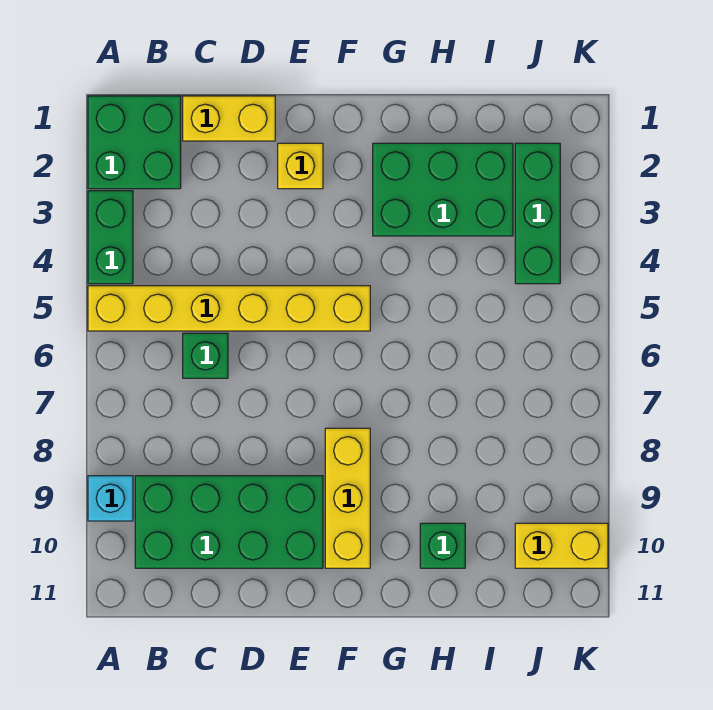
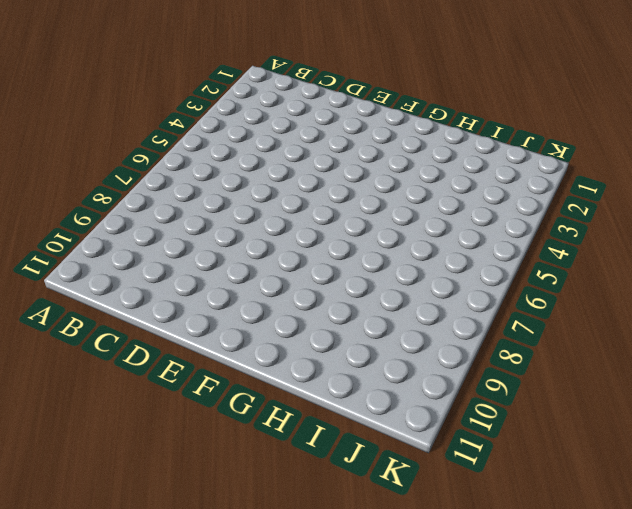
none -> green brick A1:B2 level 1
none -> green brick A3:A4 level 1
none -> yellow brick A5:F5 level 1

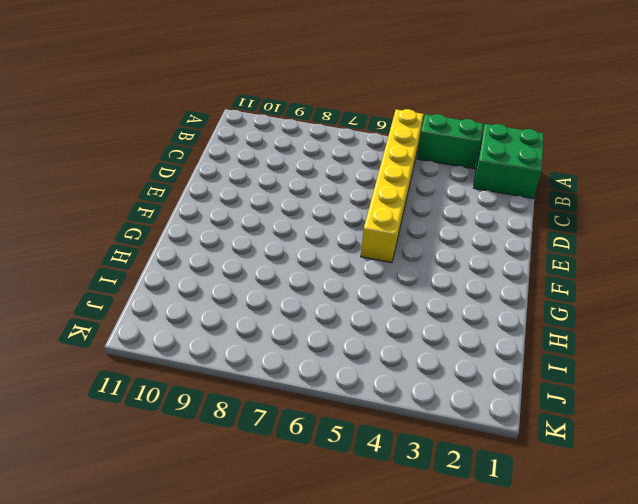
none -> cyan brick A9 level 1
none -> green brick B9:E10 level 1
none -> yellow brick C1:D1 level 1

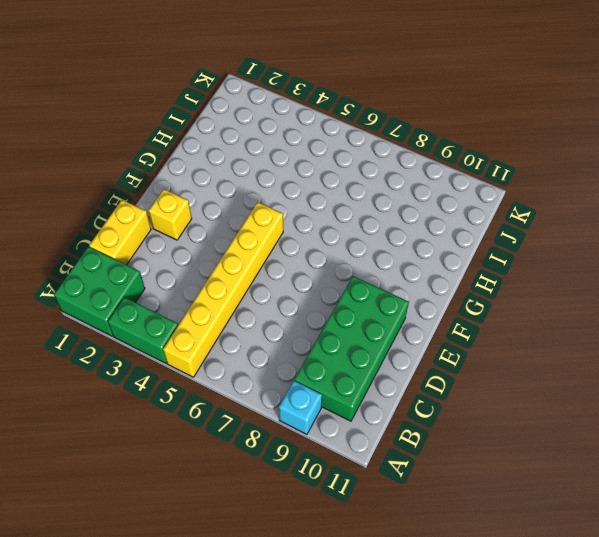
none -> green brick C6 level 1
none -> yellow brick F8:F10 level 1
none -> green brick G2:I3 level 1

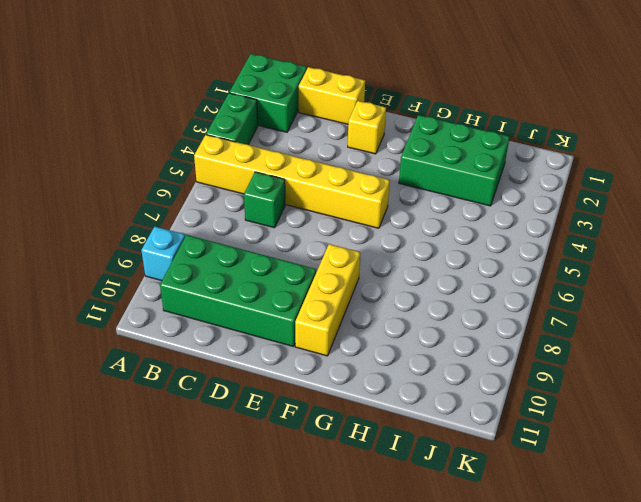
none -> green brick H10 level 1
none -> green brick J2:J4 level 1
none -> yellow brick J10:K10 level 1

